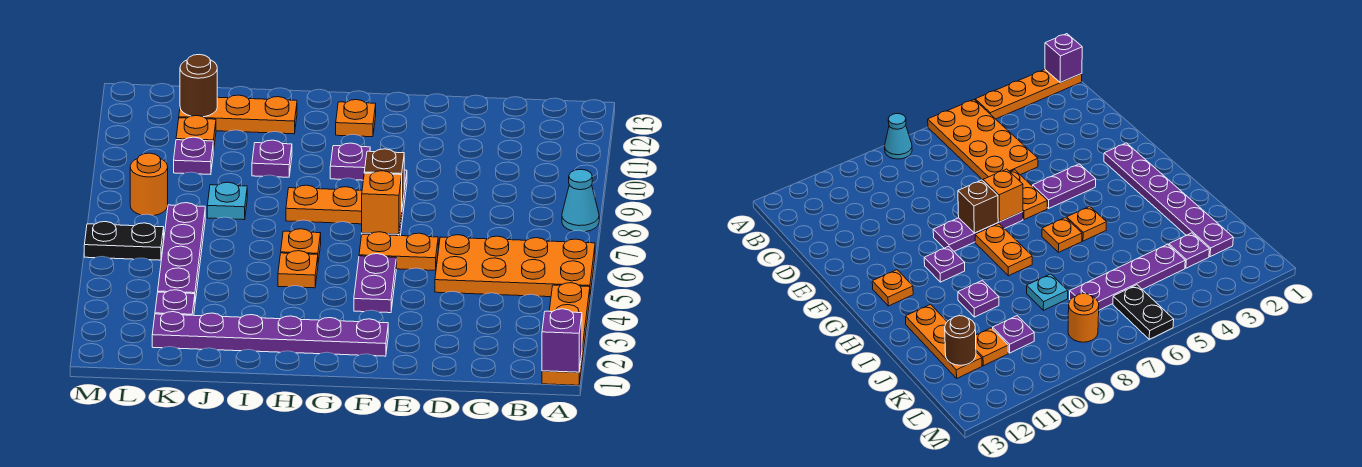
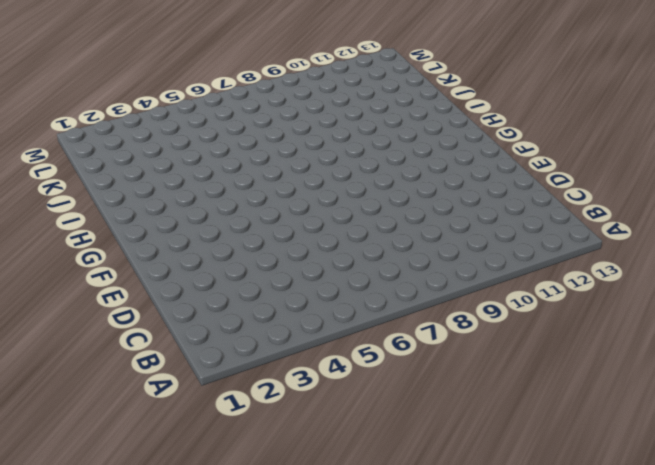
none -> orange plate A1:A4 level 1
none -> orange plate A5:D6 level 1
none -> cyan cone A8 level 1

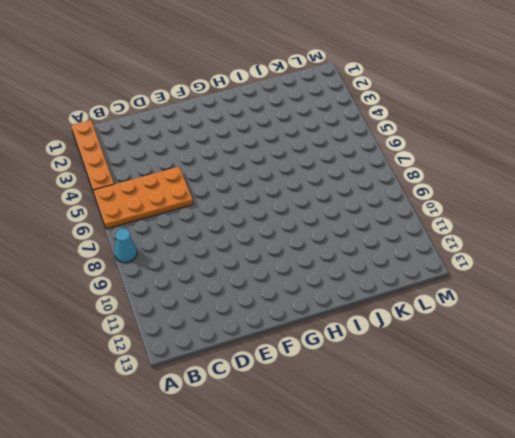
none -> orange plate E6:F6 level 1
none -> purple plate F2:K2 level 1
none -> purple plate F4:F5 level 1

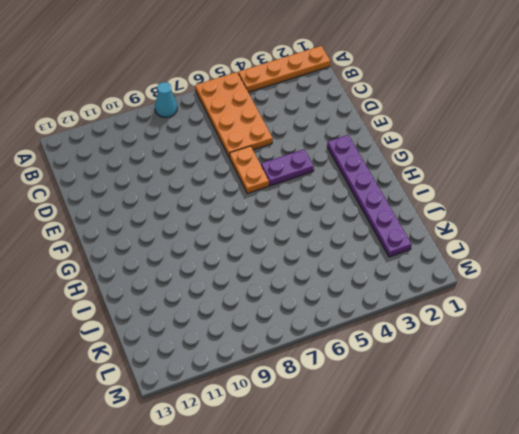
none -> purple plate F7:F9 level 1
none -> orange plate G8:H8 level 1
none -> purple plate G10 level 1

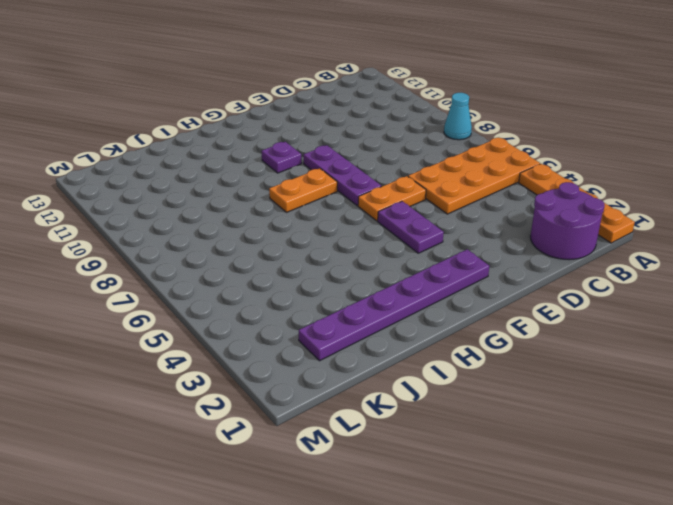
purple round brick B1:C2 level 1 -> none
none -> orange plate G12 level 1
none -> orange plate H5 level 1
none -> orange plate H6 level 1

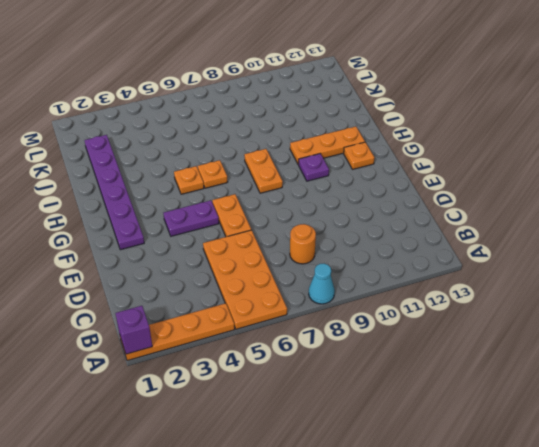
orange round brick C8 level 1 -> orange round brick L8 level 1
orange plate H10:H12 level 1 -> orange plate I12:K12 level 1
none -> purple plate F7:F9 level 1
none -> purple plate I10 level 1
none -> cyan plate J8 level 1

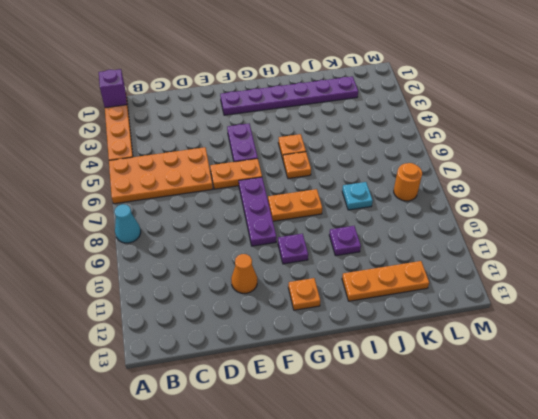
orange cone E11 level 1 -> none
none -> purple plate K3 level 1
none -> purple plate K4:K7 level 1
none -> purple plate K10 level 1

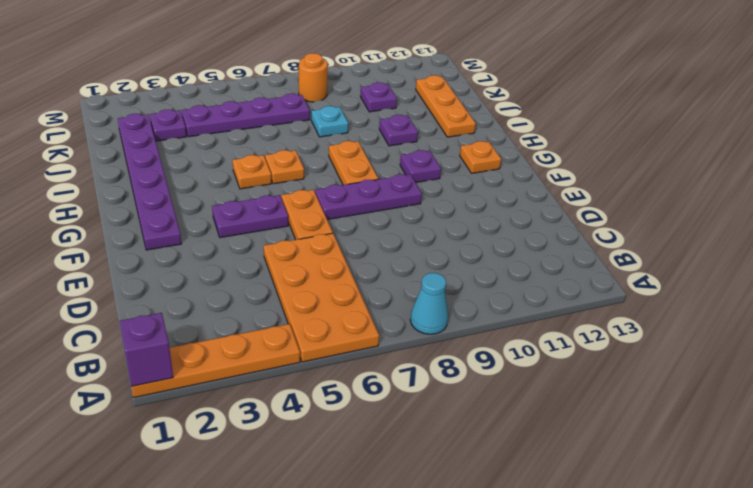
none -> orange plate K11 level 1
none -> black plate L6:M6 level 1
none -> orange brick F7 level 2

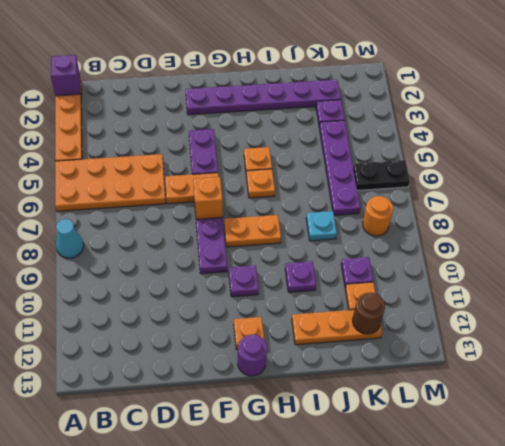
purple round brick G13 level 1 -> none
none -> brown brick F8 level 2

